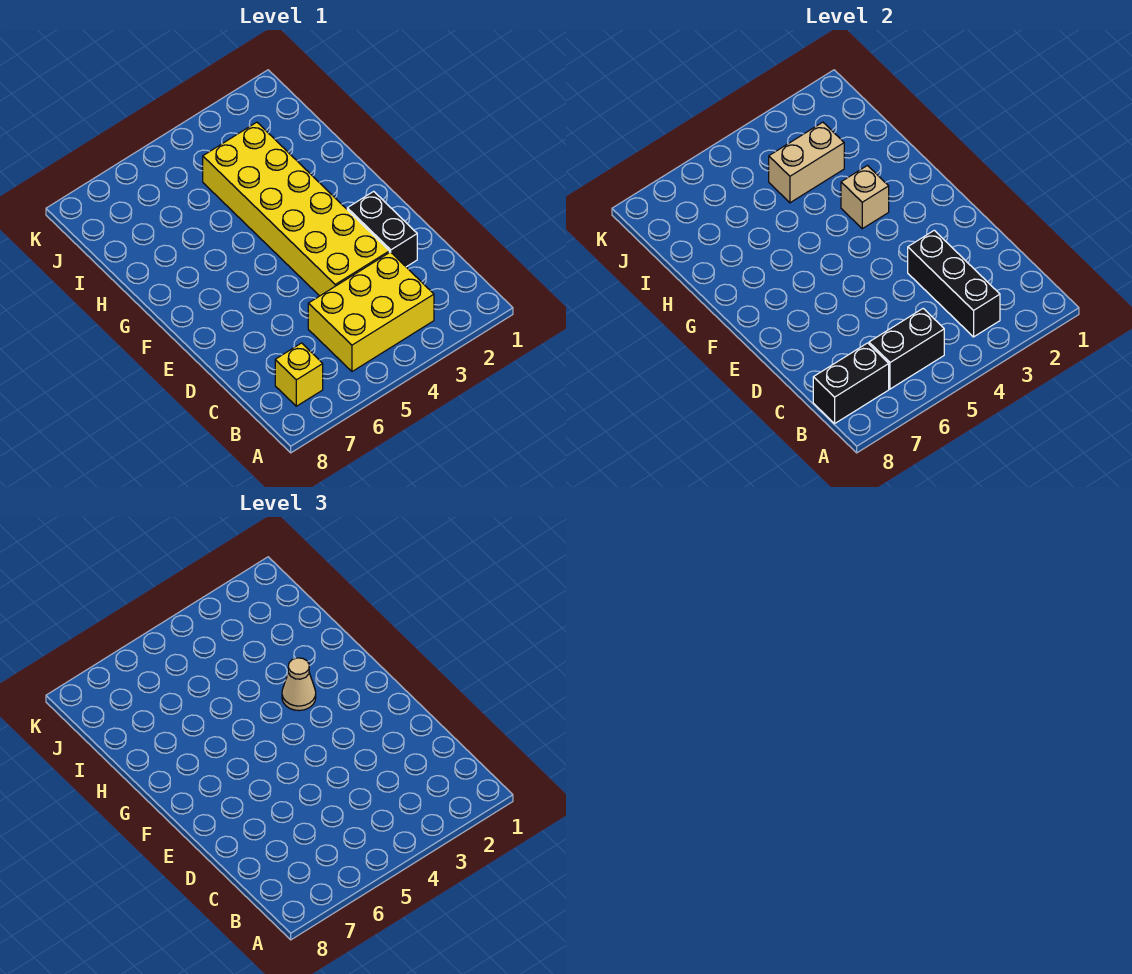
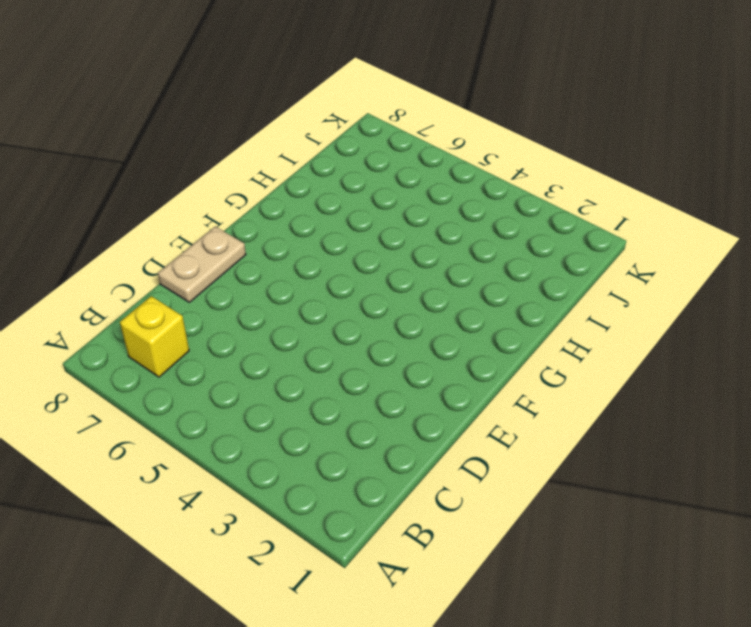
tan plate D8:E8 level 1 -> none
none -> yellow brick B3:C5 level 1
none -> black brick D2:E2 level 1

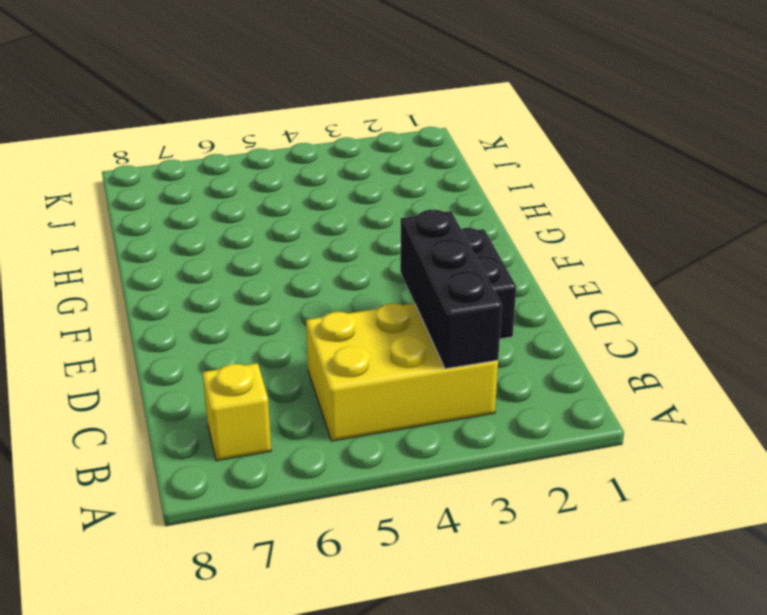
none -> yellow brick D3:I4 level 1
none -> black brick B5:B6 level 2

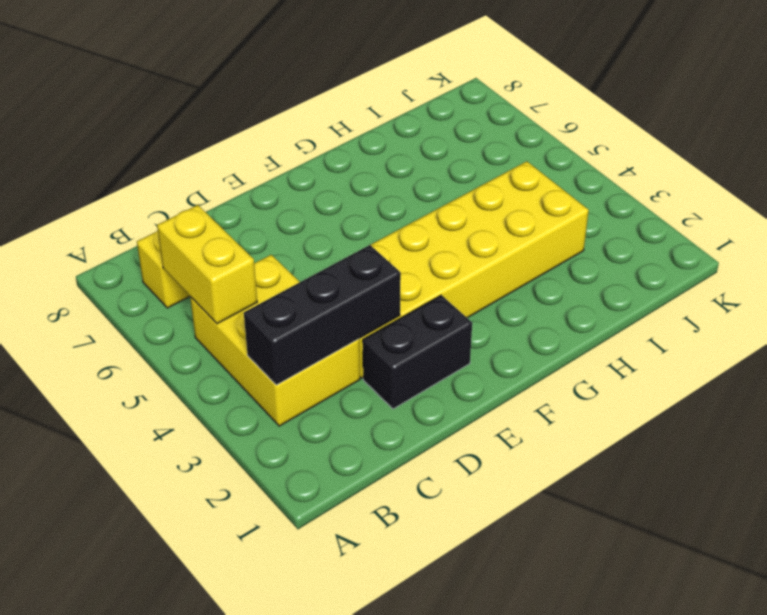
yellow brick B5:B6 level 2 -> black brick B5:B6 level 2
none -> black brick B7:B8 level 2
none -> tan brick G3 level 2

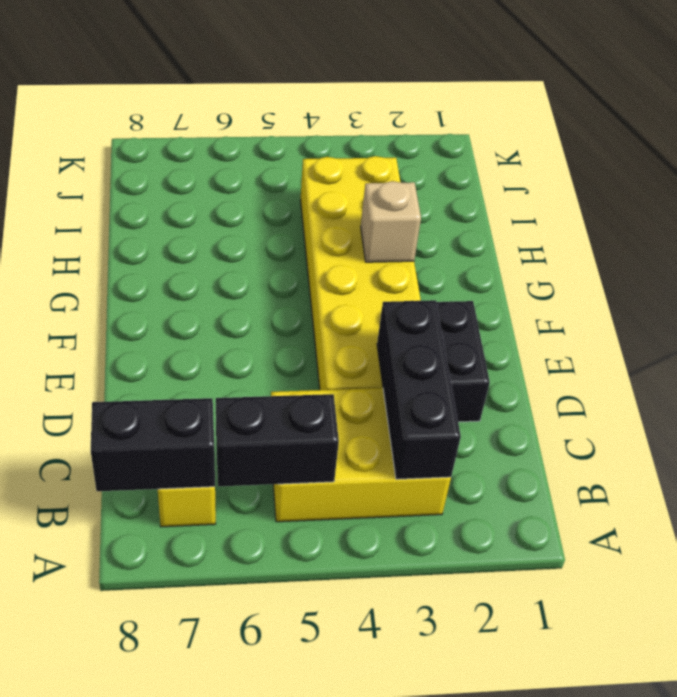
none -> tan brick I3:I4 level 2
none -> tan cone G3 level 3

